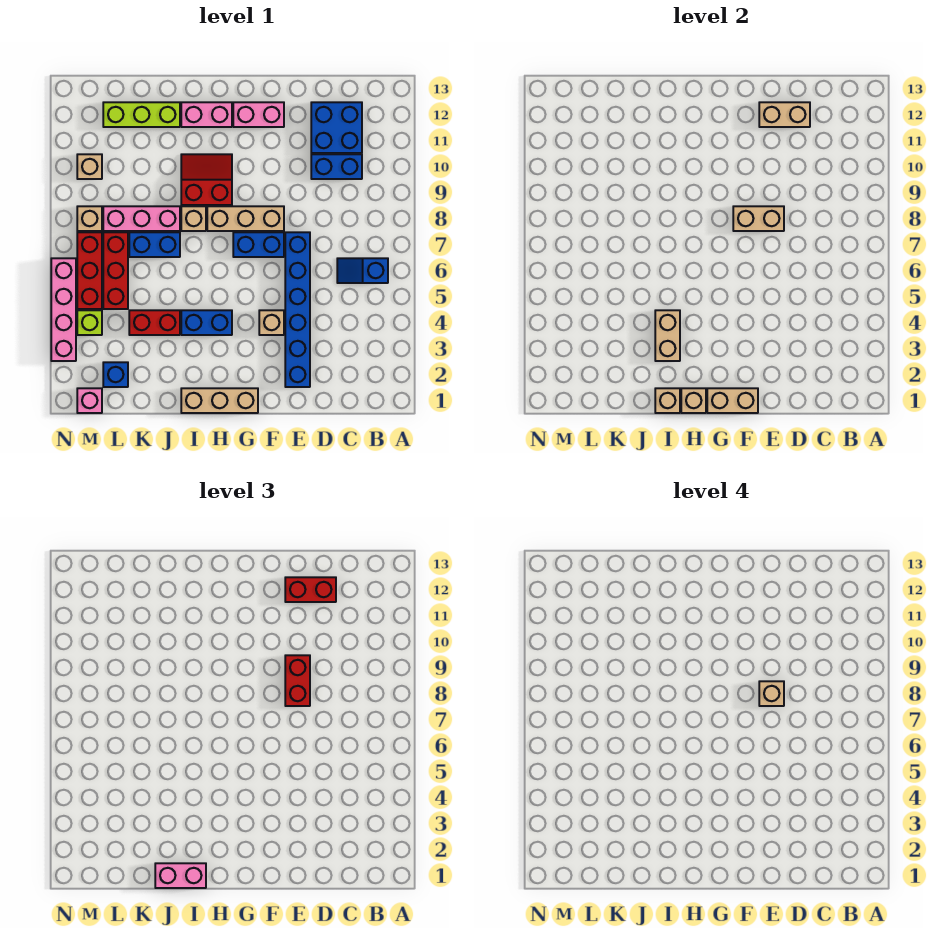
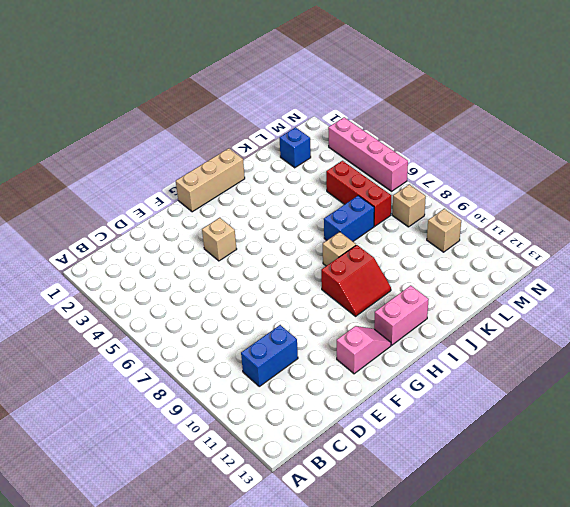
pink slope F12:G12 level 1 top F -> pink brick F12:G12 level 1
none -> blue slope B6:C6 level 1 top B
none -> blue brick C11:D12 level 1
none -> blue brick E2:E7 level 1
none -> blue brick F7:G7 level 1

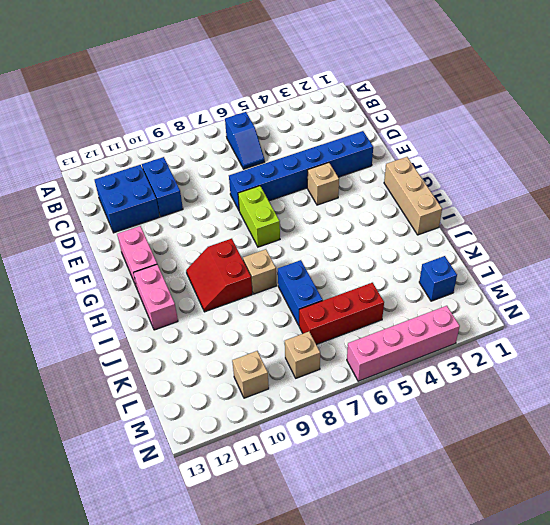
lime brick F7:G7 level 1 -> blue brick F7:G7 level 1
none -> tan brick F8:H8 level 1
none -> blue brick H4:I4 level 1
none -> red brick J4:K4 level 1
none -> pink brick J8:L8 level 1

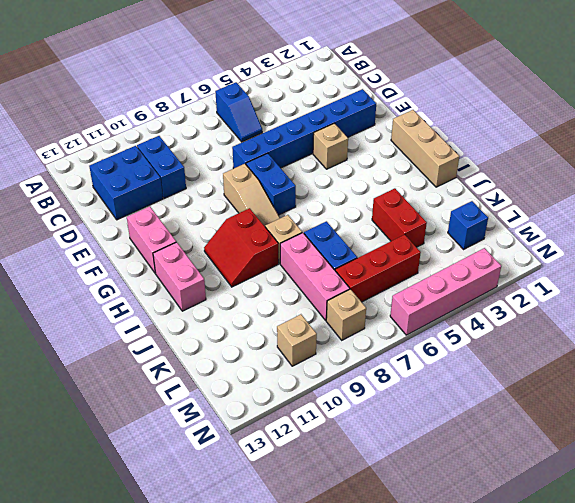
tan slope F8:H8 level 1 top F -> tan brick F8:H8 level 1
none -> blue brick H4:I4 level 1
none -> lime brick J12:L12 level 1
none -> pink brick M1 level 1
none -> lime brick M4 level 1

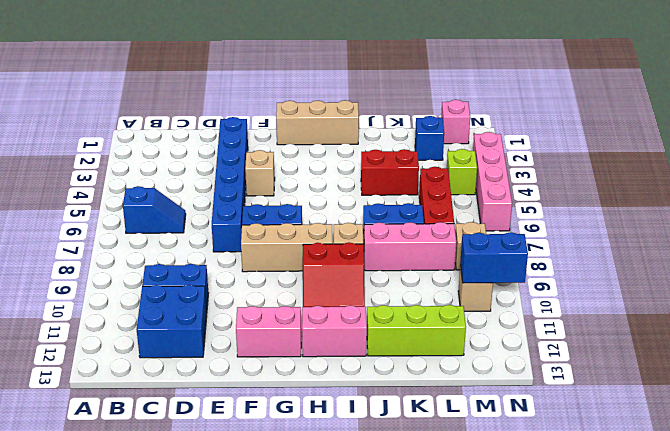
blue brick M10:N10 level 2 -> blue brick H4:I4 level 1
none -> red brick M5:M7 level 1
none -> tan brick D12:E12 level 2
none -> tan brick E8:F8 level 2
none -> tan brick F1:G1 level 2

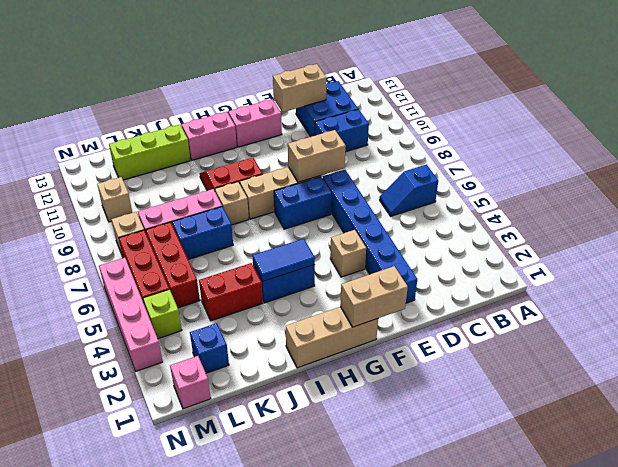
blue tile H4:I4 level 2 -> tan brick I3:I4 level 2
none -> tan brick H1 level 2
none -> tan brick I1 level 2
none -> red brick D12:E12 level 3
none -> red brick E8:E9 level 3

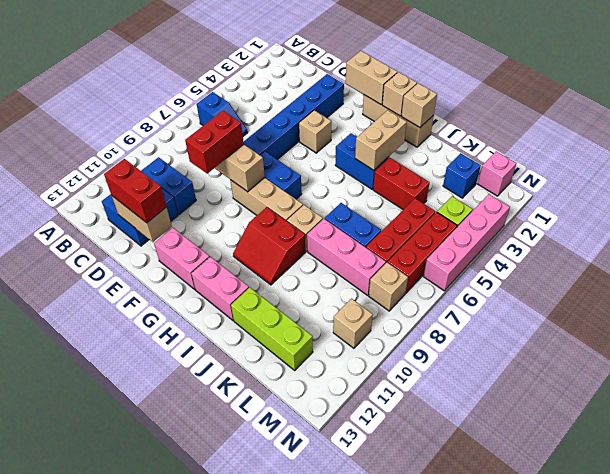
none -> pink brick I1:J1 level 3
none -> tan brick E8 level 4

